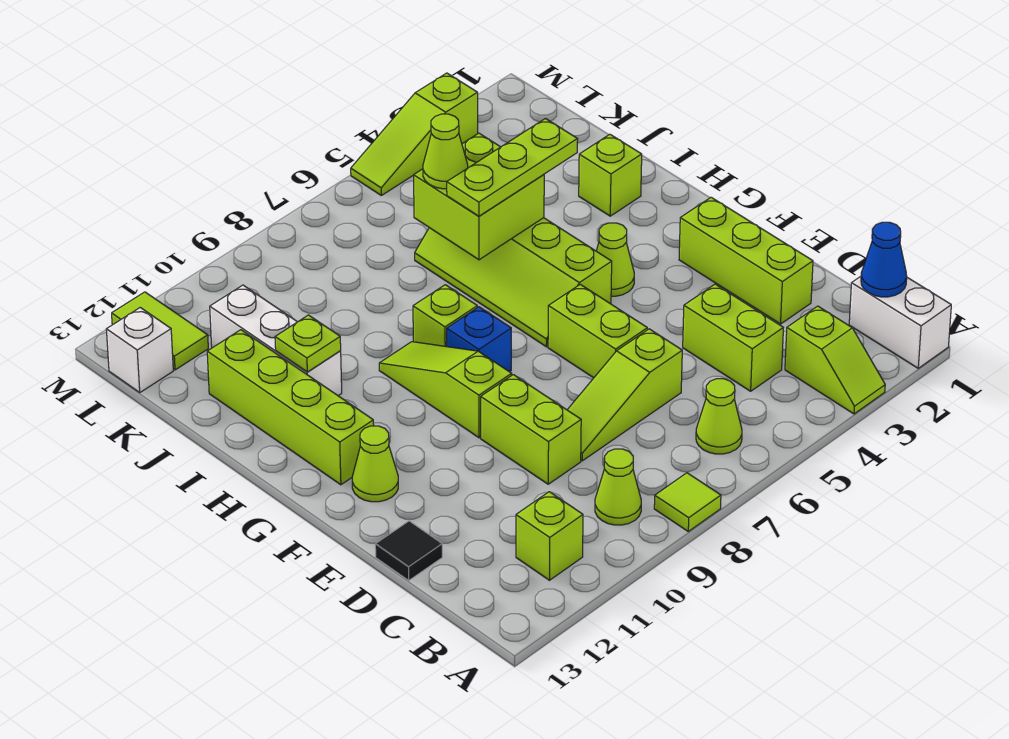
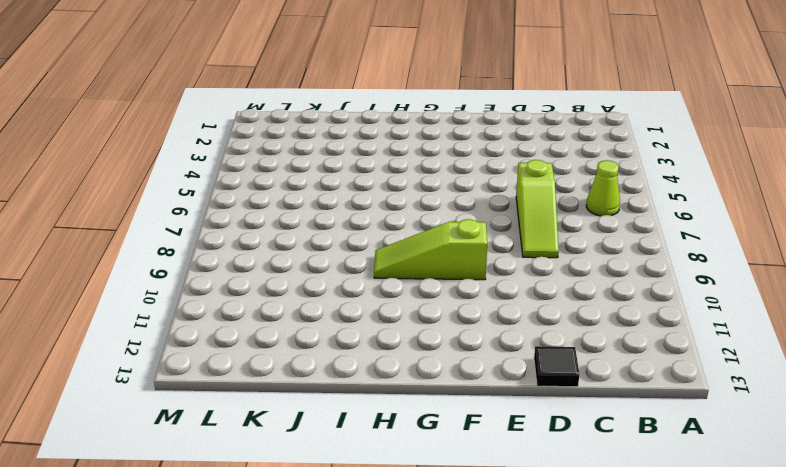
none -> white brick A1:B1 level 1
none -> lime slope A3:B3 level 1 top B
none -> lime tile A8 level 1

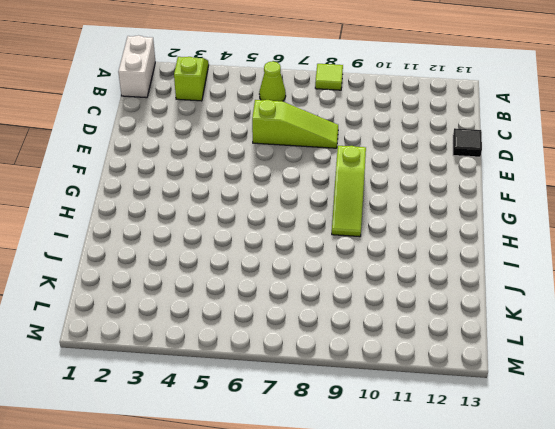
none -> lime cone B9 level 1
none -> lime brick B11 level 1
none -> lime brick C4:D4 level 1

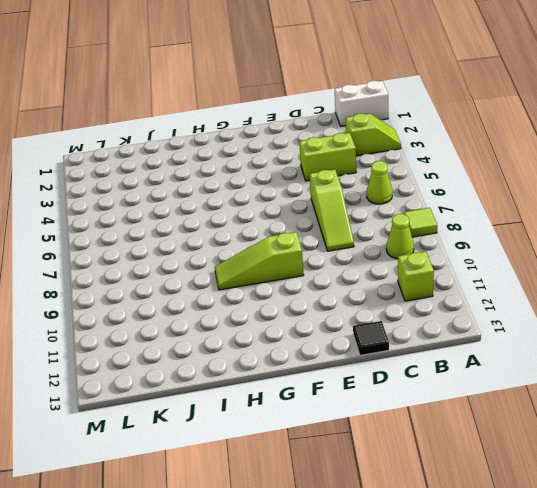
none -> lime brick D2:F2 level 1
none -> lime brick D9:E9 level 1
none -> lime brick E6:F6 level 1

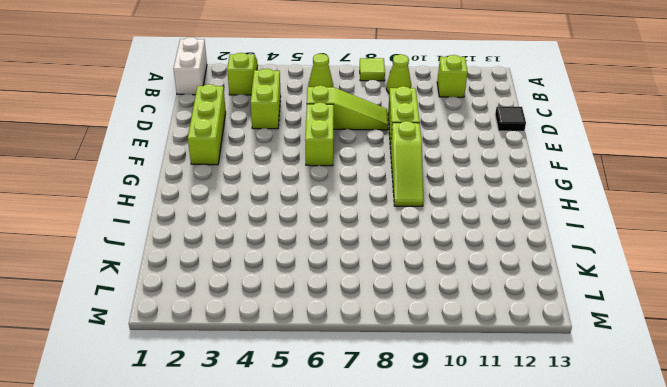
none -> lime cone F12 level 1
none -> lime cone G4 level 1
none -> lime slope G5:J6 level 1 top 5

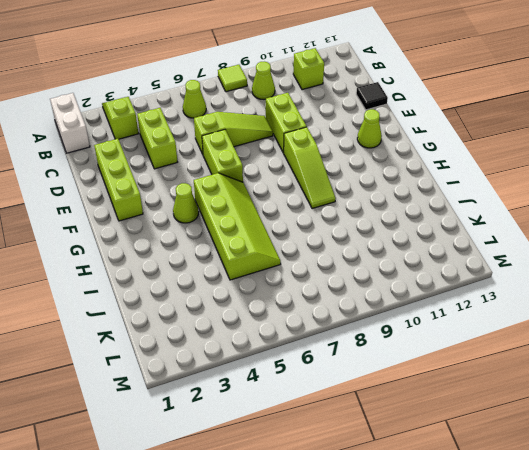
none -> blue brick G8 level 1
none -> lime brick G12:J12 level 1
none -> lime brick H8 level 1

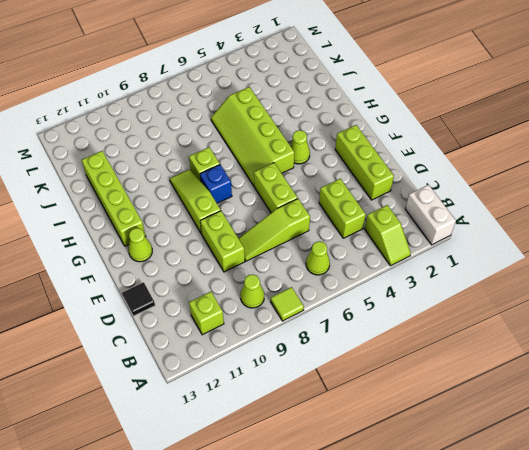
none -> lime brick I2 level 1
none -> white brick I11:K11 level 1
none -> lime tile L12:M12 level 1

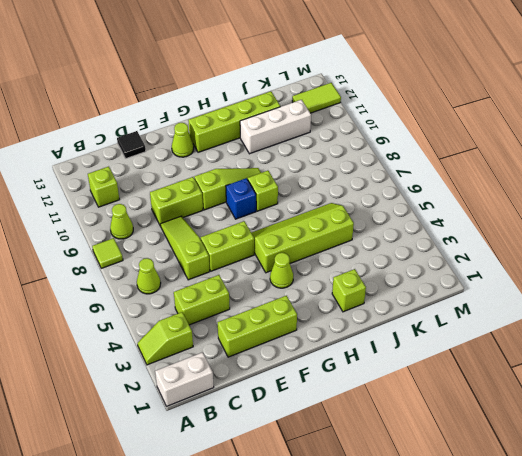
none -> white brick L13 level 1
none -> lime slope M3:M5 level 1 top 3
none -> blue cone B1 level 2

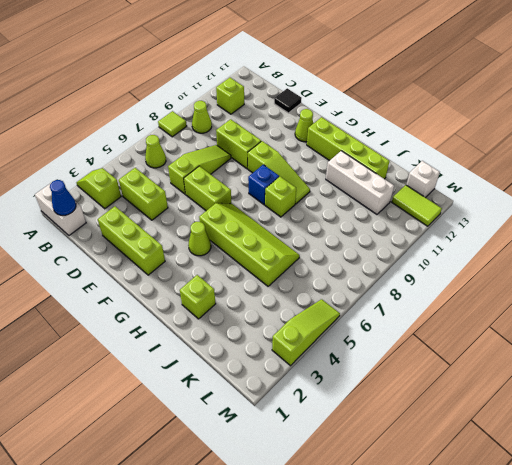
none -> lime brick I5:J6 level 2
none -> lime plate I11 level 2
none -> lime plate I4:I6 level 3

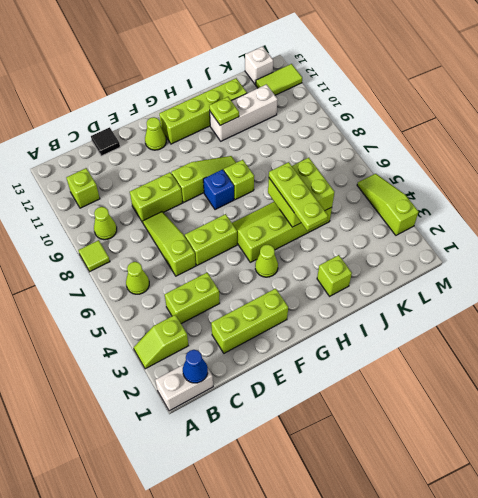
none -> lime cone J6 level 3

